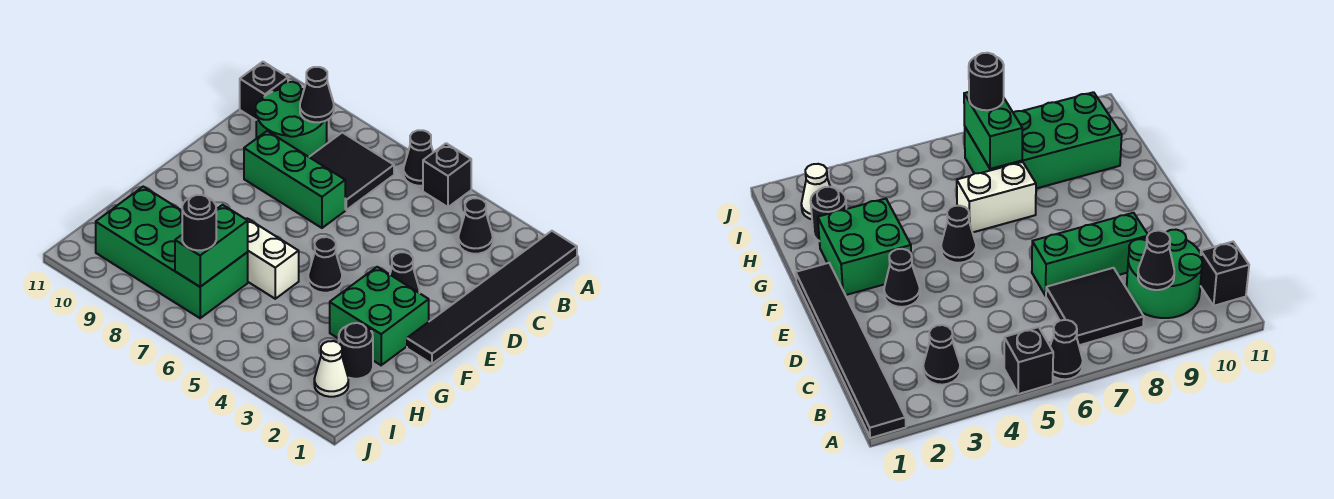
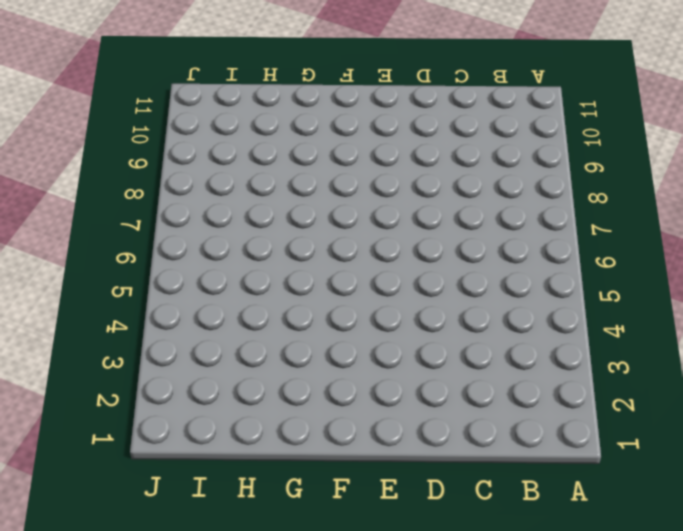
none -> black tile A1:F1 level 1
none -> black brick A5 level 1
none -> black cone A6 level 1

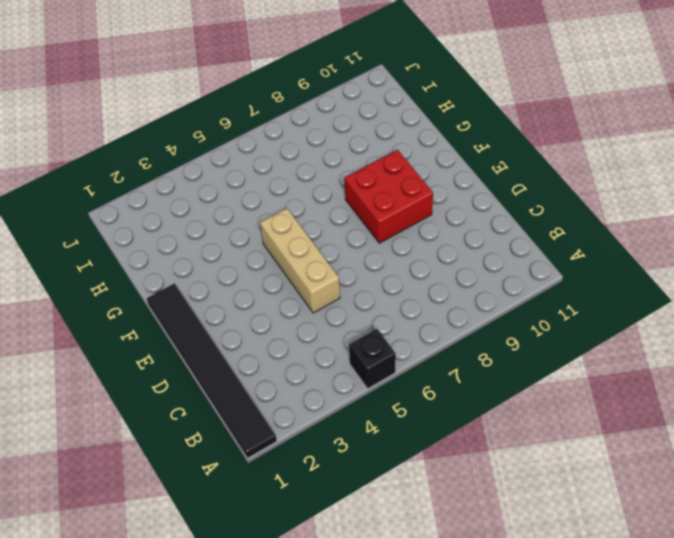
tan brick D5:F5 level 1 -> black cone F5 level 1
red brick E8:F9 level 1 -> none
none -> black cone A6 level 1
none -> black cone B3 level 1
none -> black tile B7:C8 level 1

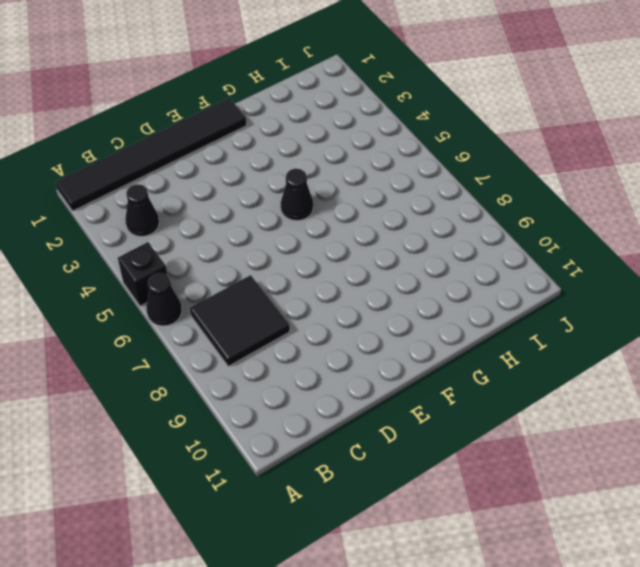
none -> green round brick B9:C10 level 1
none -> black brick B11 level 1
none -> green brick D7:D9 level 1

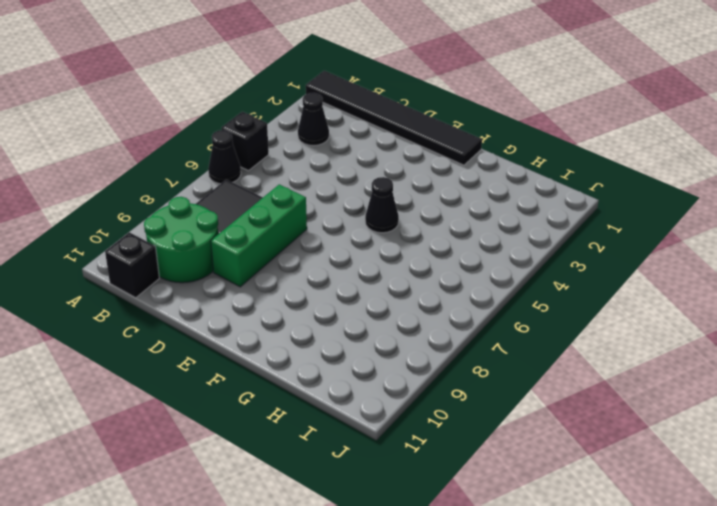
none -> black cone E3 level 1
none -> green brick F2:G3 level 1
none -> white brick G6:G7 level 1

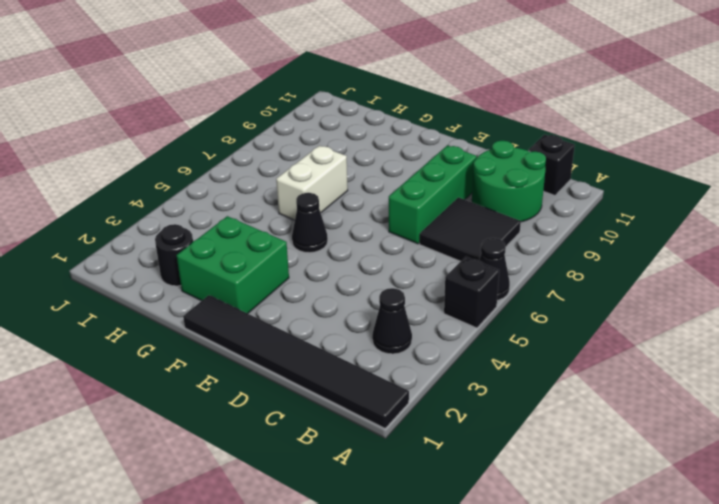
none -> black cone E3 level 1
none -> green brick H7:I10 level 1
none -> white cone I2 level 1

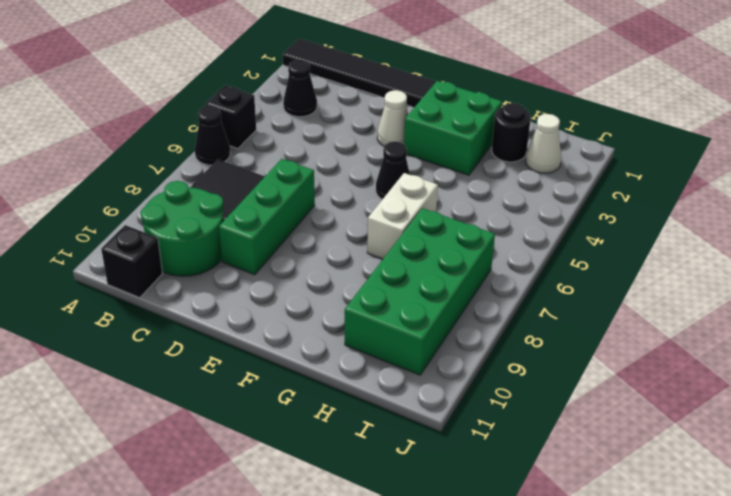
white cone E3 level 1 -> black cone E3 level 1
none -> black cone B9 level 2
none -> green brick H7:I7 level 2
none -> black round brick I7 level 3

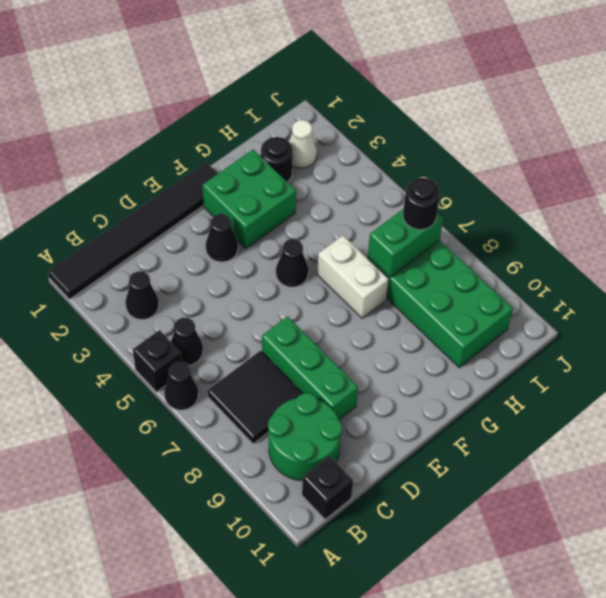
black cone B5 level 1 -> black cone B9 level 2

